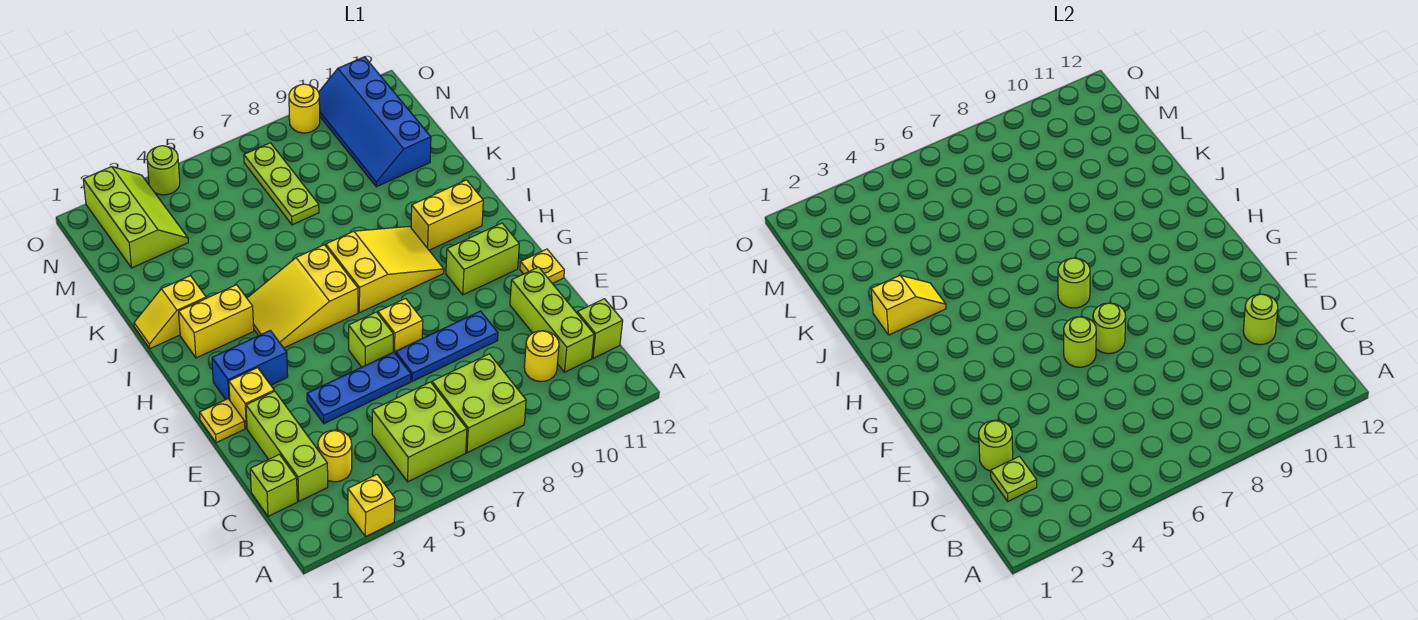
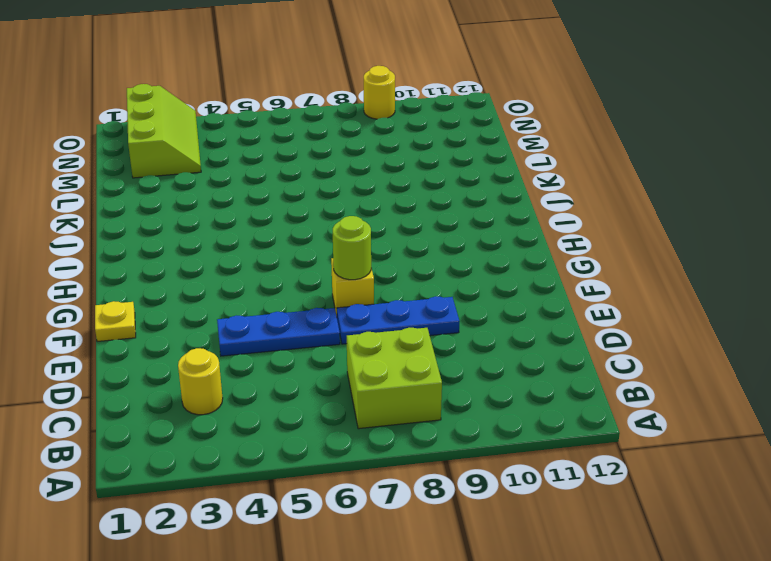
none -> yellow brick A3 level 1
none -> lime brick B5:C6 level 1
none -> lime brick C1 level 1
none -> lime brick C2:E2 level 1

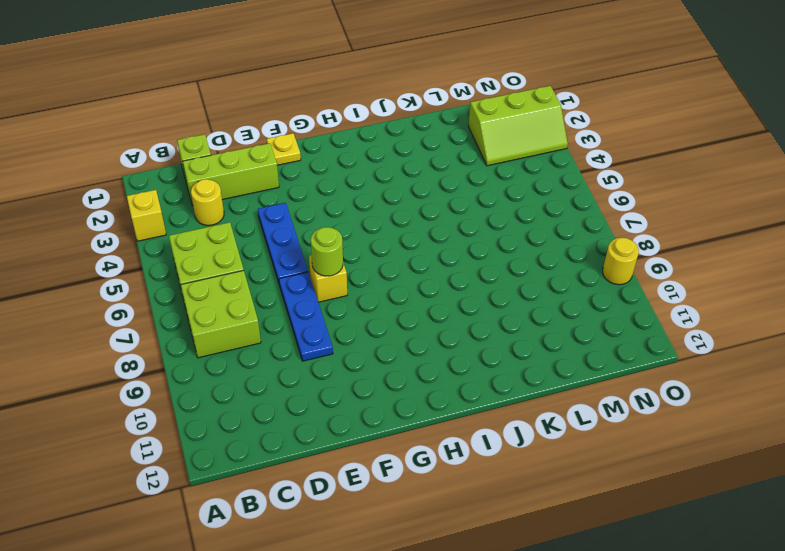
none -> yellow round brick C10 level 1
none -> lime brick C11:E11 level 1
none -> lime brick C12 level 1
none -> yellow brick F2 level 1

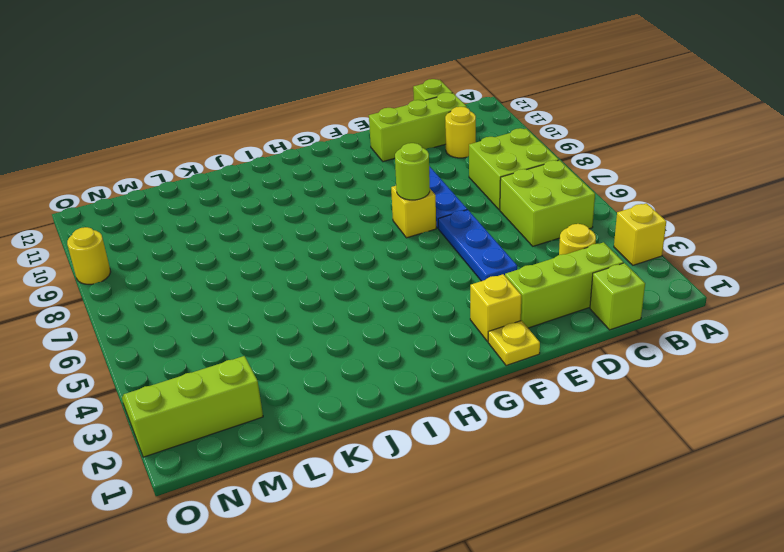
none -> lime brick F6 level 1
none -> yellow plate F12 level 1
none -> blue brick G2:G3 level 1
none -> lime brick G10:G11 level 1

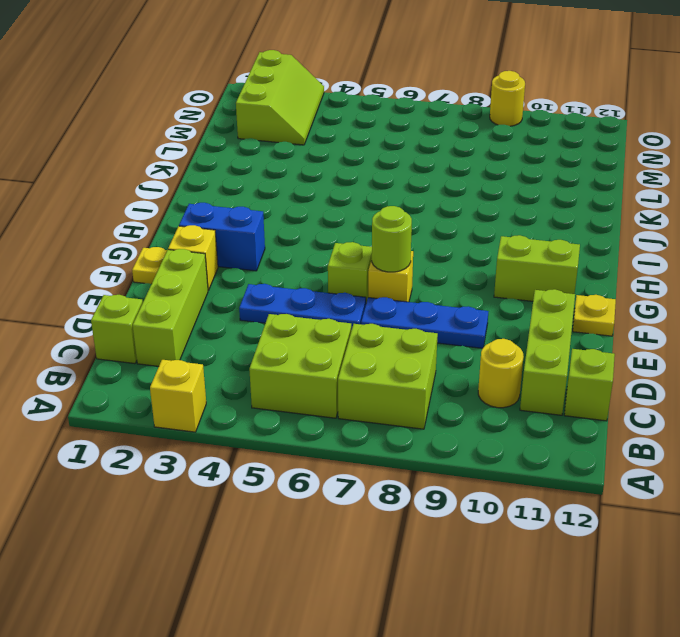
none -> yellow round brick C3 level 1
none -> yellow slope H4:I6 level 1 top 6
none -> yellow slope H7:I9 level 1 top 7
none -> yellow brick I2:I3 level 1

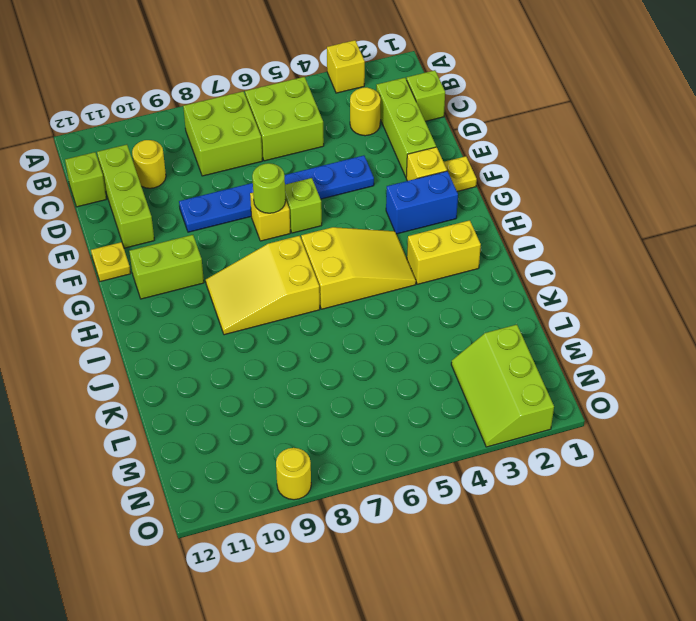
none -> yellow brick I10:I11 level 1
none -> yellow slope J1:J2 level 1 top 2
none -> lime plate L7:N7 level 1
none -> blue slope L10:O11 level 1 top 11

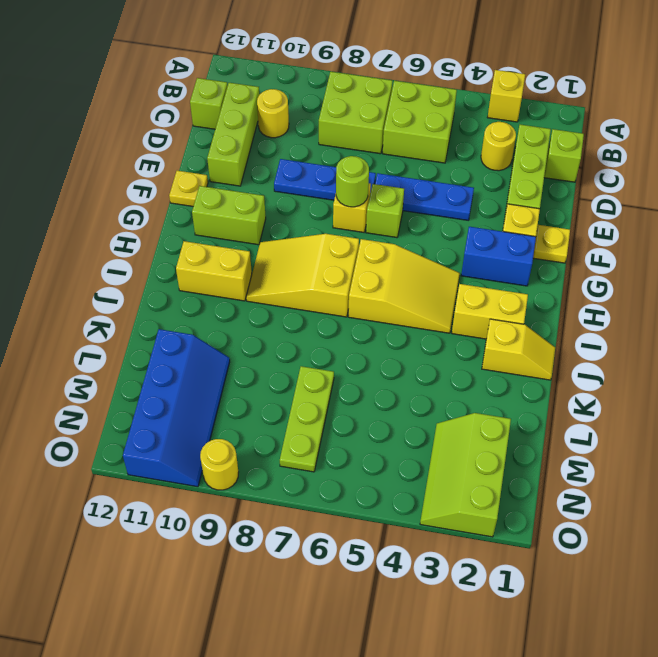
none -> lime round brick O4 level 1
none -> lime plate C2 level 2
none -> lime round brick D2 level 2
none -> lime round brick D11 level 2

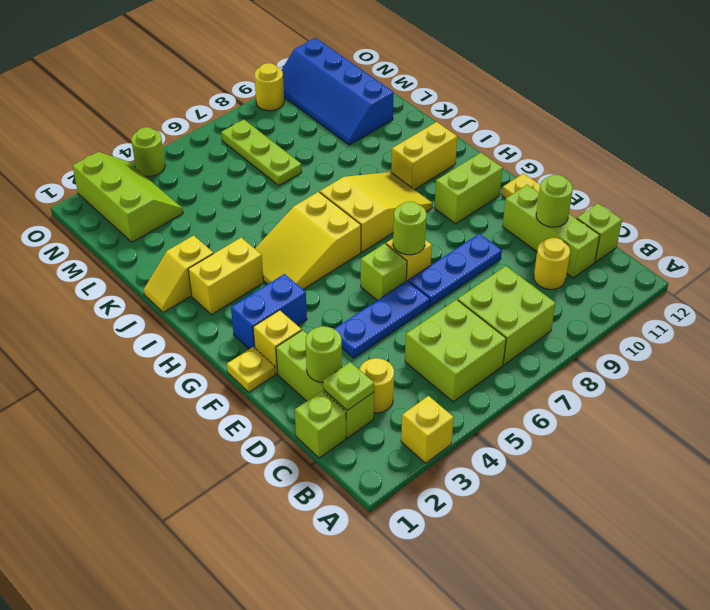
none -> lime round brick F6 level 2
none -> lime round brick H7 level 2
none -> yellow slope J2:J3 level 2 top 2

